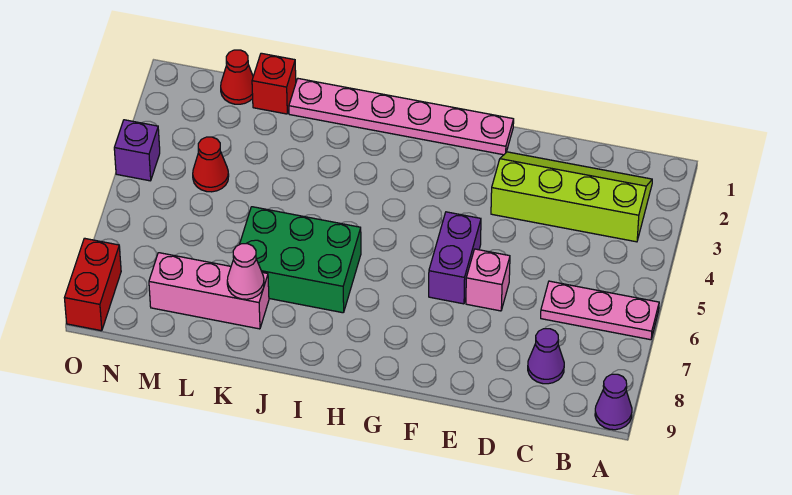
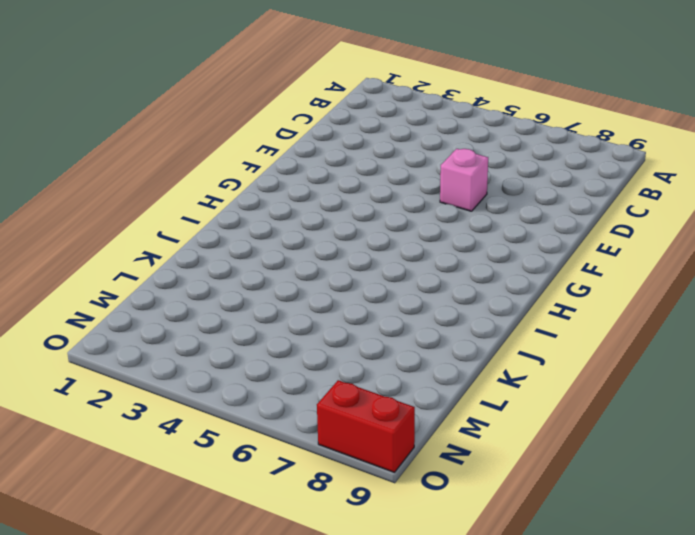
none -> pink plate A6:C6 level 1
none -> purple cone A9 level 1
none -> lime slope B2:E3 level 1 top 3

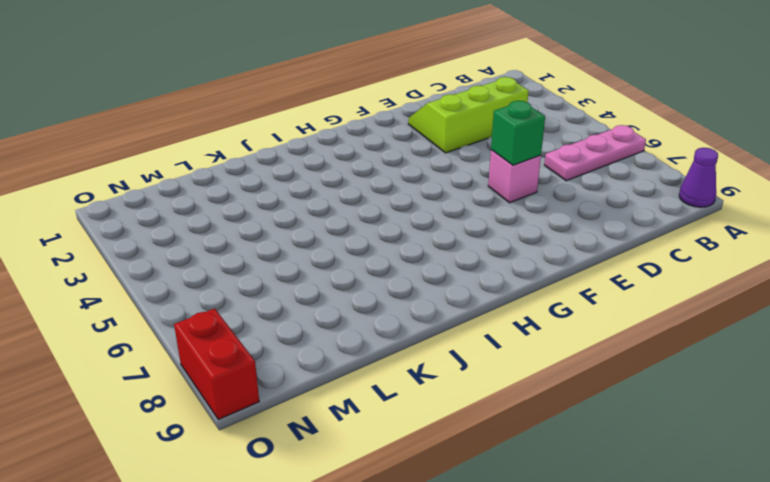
lime slope C2:E3 level 1 top 3 -> lime slope B2:E3 level 1 top 3
green brick E6 level 2 -> none
none -> purple cone C8 level 1
none -> pink plate F1:K1 level 1
none -> purple brick F5:F6 level 1

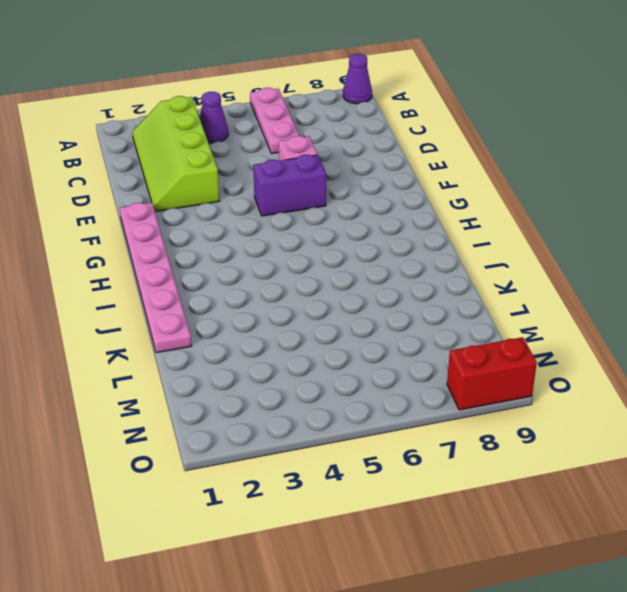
purple cone B4 level 1 -> purple cone C8 level 1
none -> green brick I6:K7 level 1
none -> pink brick K8:M8 level 1
none -> red brick L1 level 1

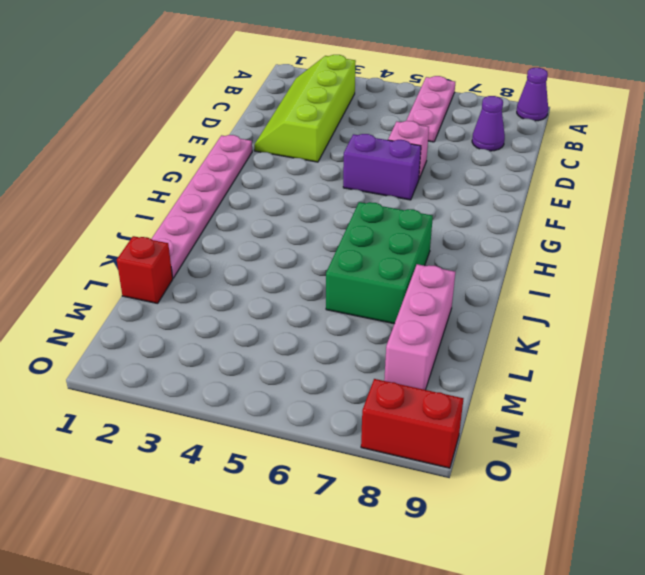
none -> red cone M1 level 1
none -> red cone M4 level 1
none -> purple brick O4 level 1

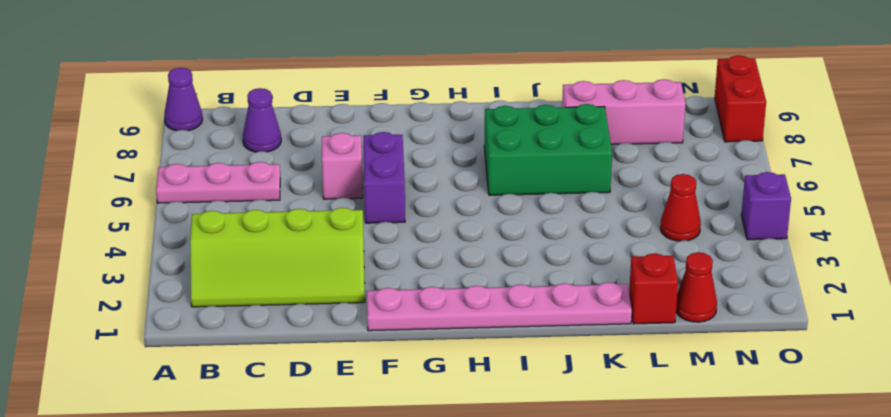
none -> pink cone K8 level 2

